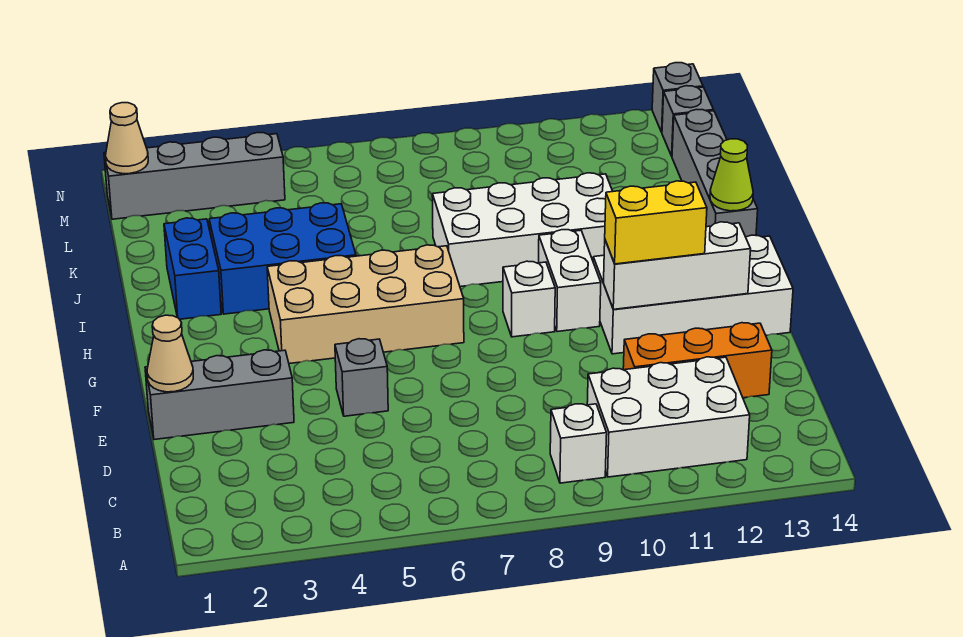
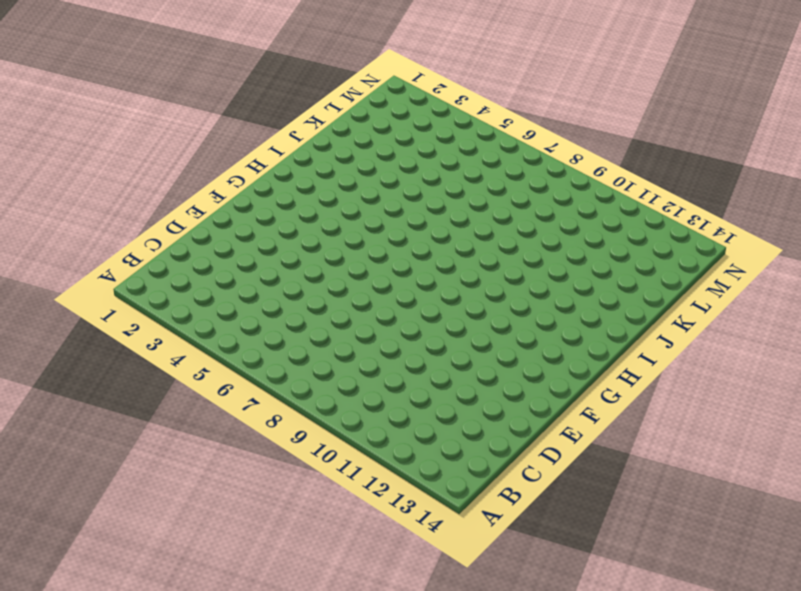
none -> white brick B9 level 1
none -> white brick B10:C12 level 1
none -> orange brick D11:D13 level 1

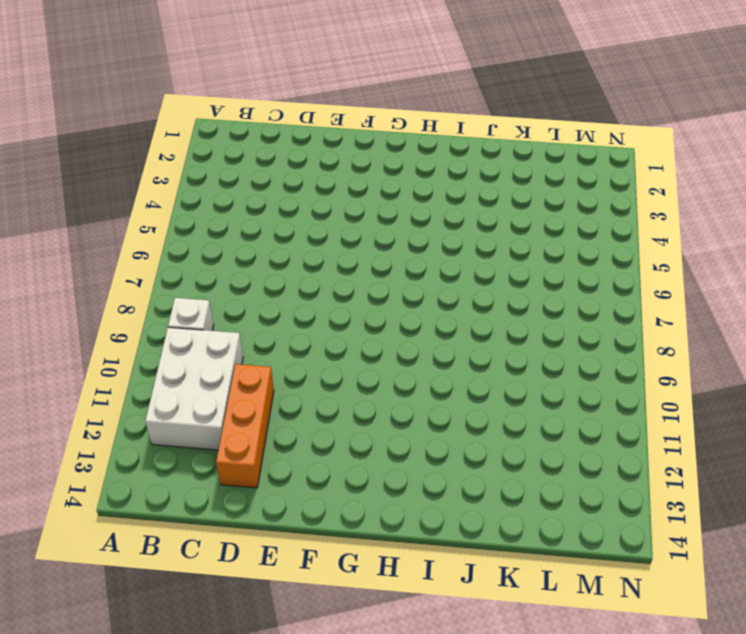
none -> grey brick E1:E3 level 1
none -> grey brick E5 level 1
none -> white brick F11:G14 level 1

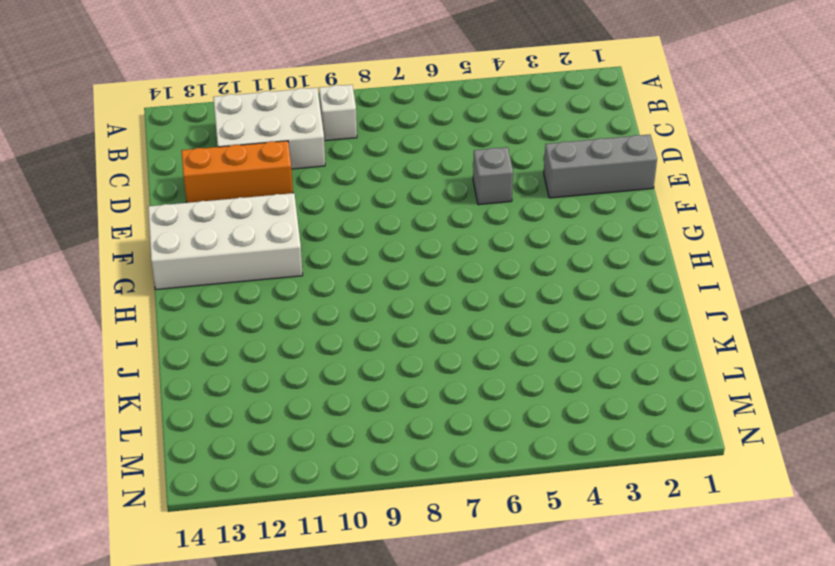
none -> tan brick G4:H7 level 1
none -> white brick G9 level 1
none -> white brick G10:H10 level 1

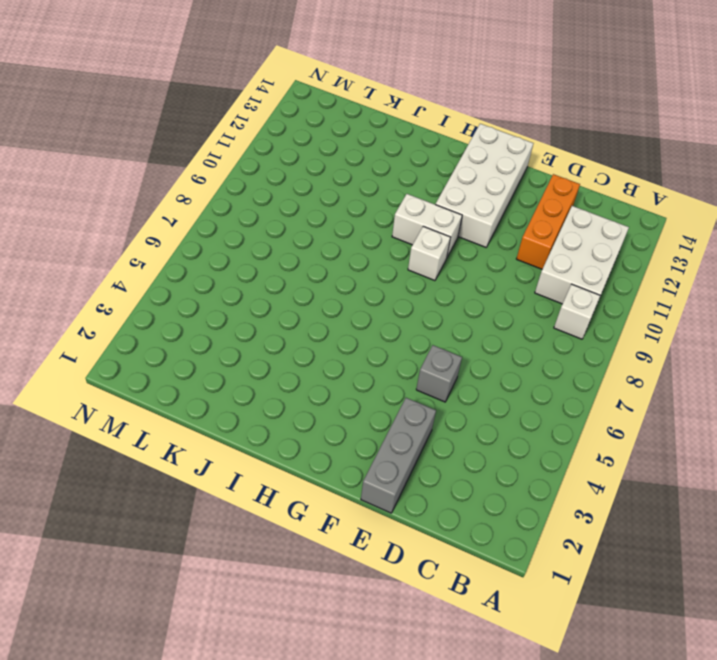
none -> tan brick G4:H7 level 1
none -> blue brick I2:J2 level 1
none -> blue brick I3:J5 level 1

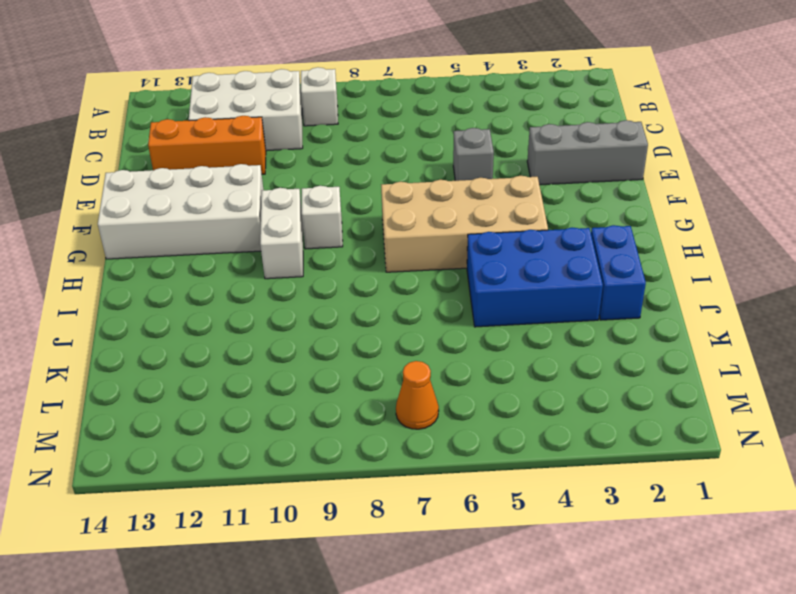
orange cone M7 level 1 -> none
none -> white brick I8:J11 level 1
none -> grey brick I14:L14 level 1
none -> grey brick M1:M4 level 1

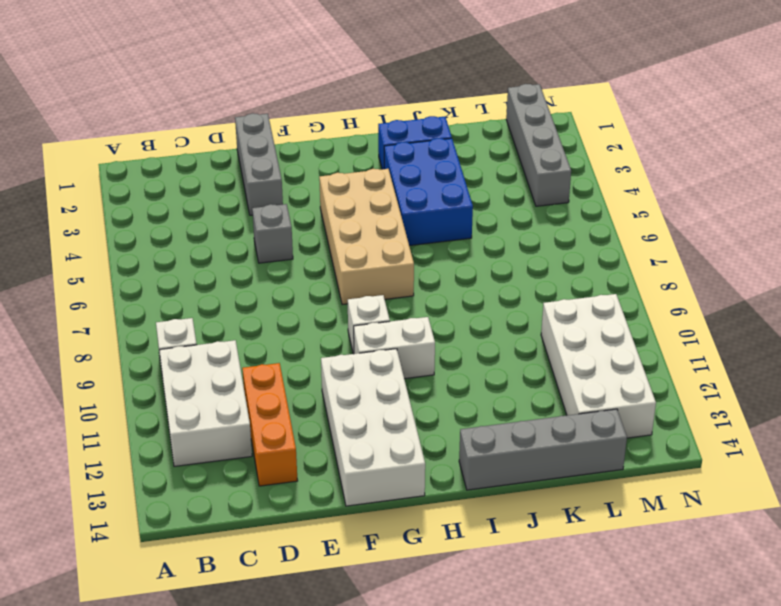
white brick L10:M13 level 1 -> white brick I8:J11 level 1
none -> grey brick M14 level 1
none -> grey brick N14 level 1
none -> tan cone E1 level 2

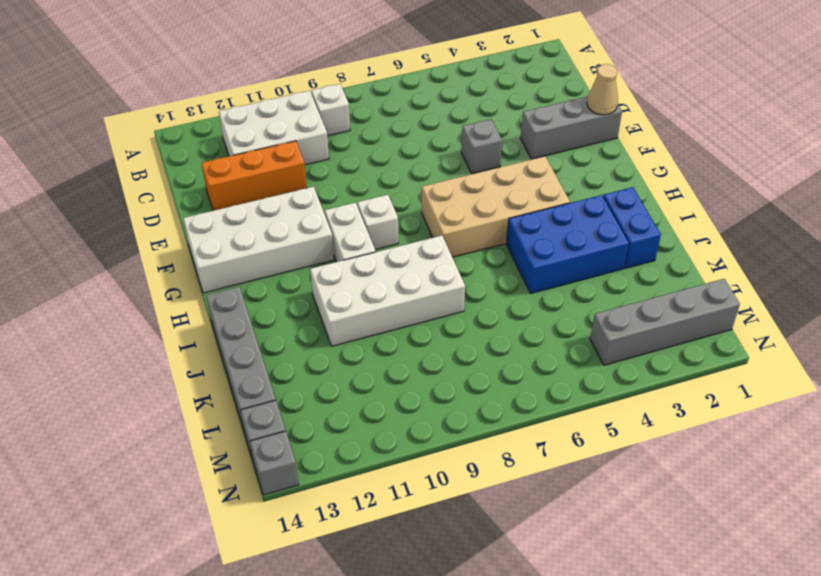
none -> white brick F11:F13 level 2
none -> lime cone I14 level 2
none -> tan cone M1 level 2

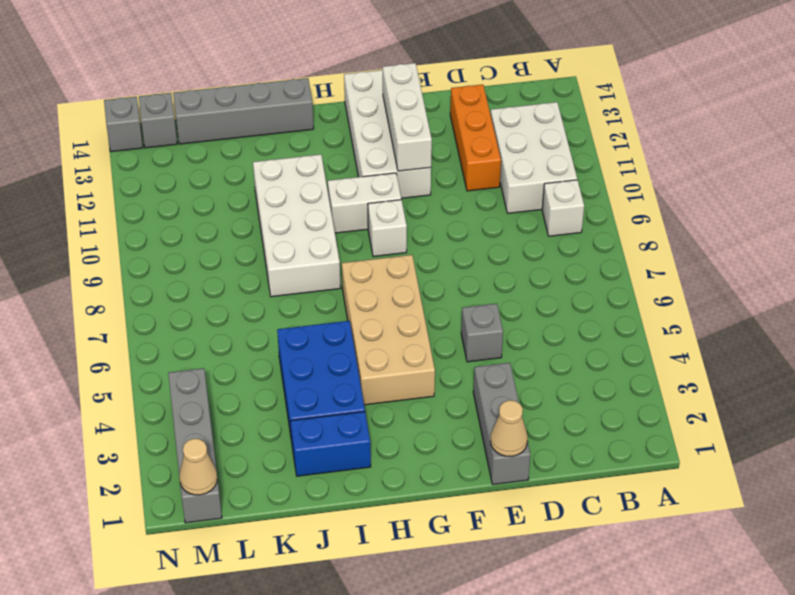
none -> lime cone I14 level 2
none -> yellow brick F11:F12 level 3

